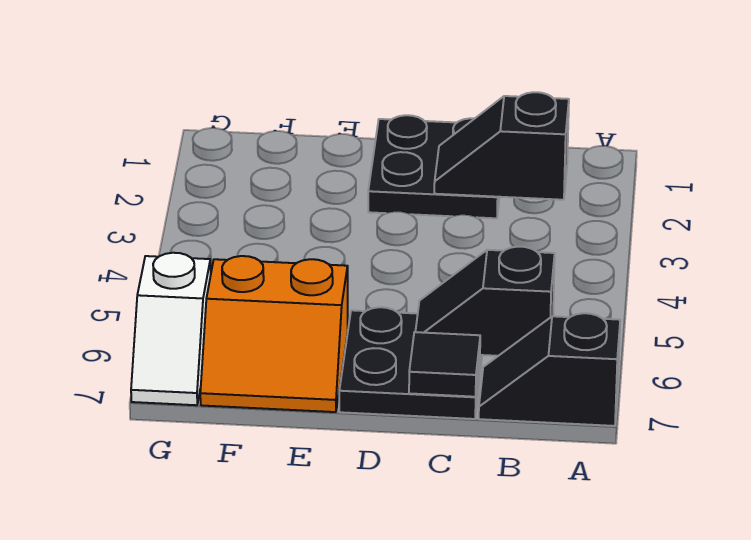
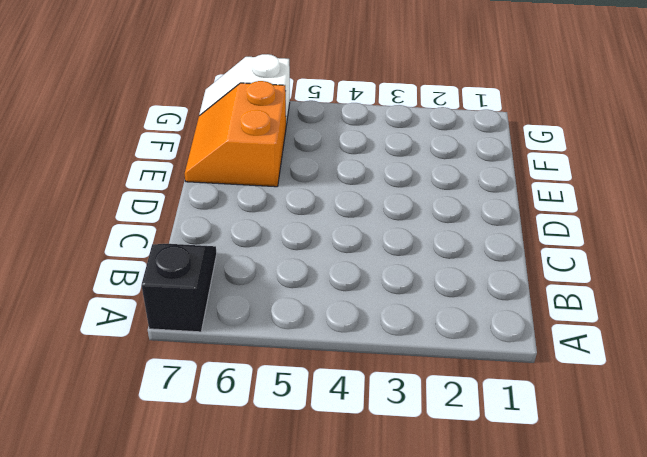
none -> black plate C1:D2 level 1
none -> black plate C6:D7 level 1

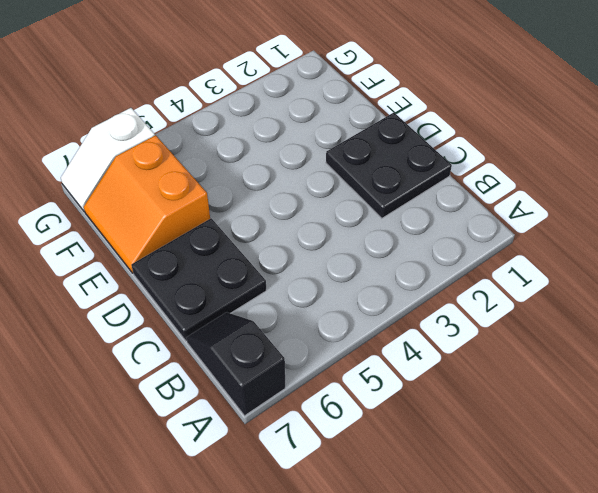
none -> black slope B2:C2 level 2 top B
none -> black slope B6:C6 level 2 top B

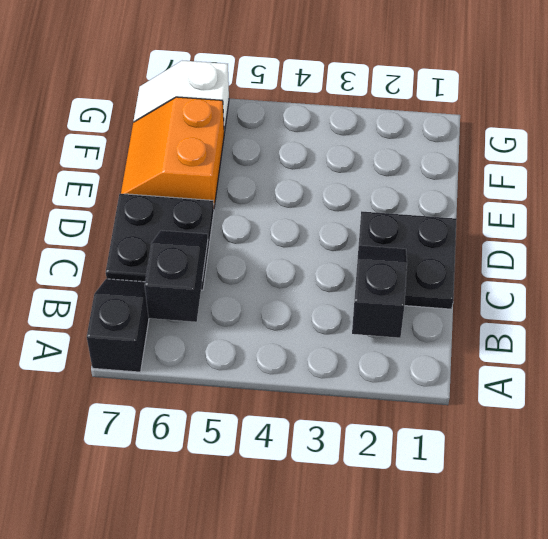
none -> black tile C7 level 2

